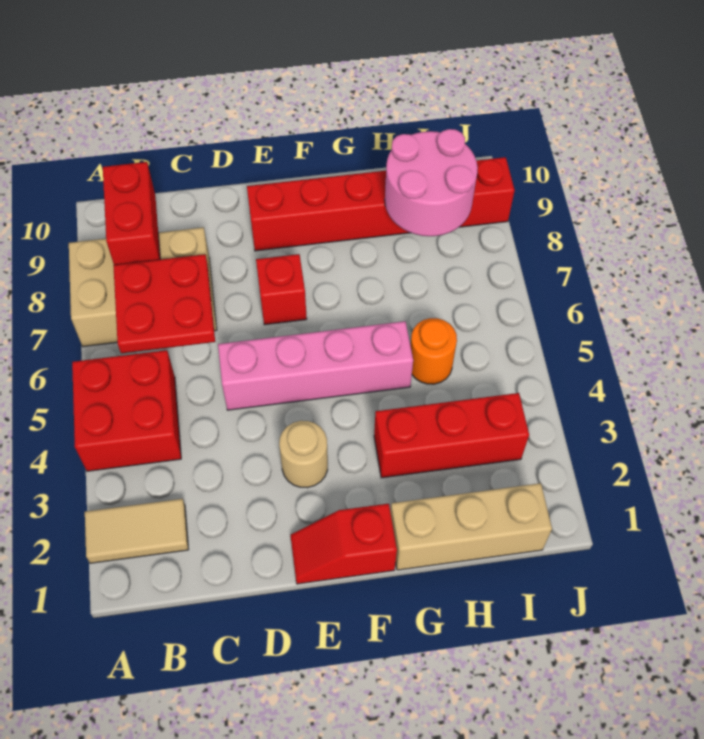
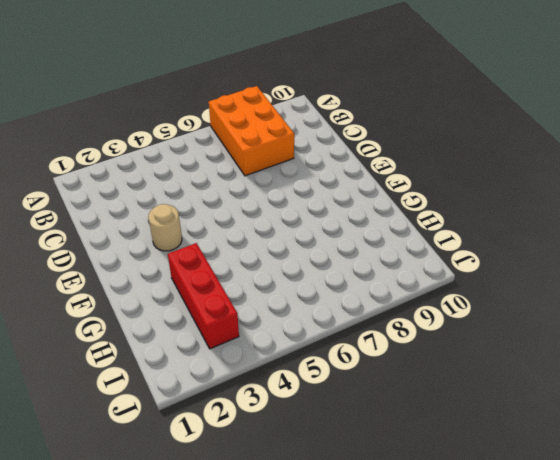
orange brick A7:C8 level 1 -> tan brick A7:C8 level 1
none -> tan tile A2:B2 level 1
none -> red brick A4:B5 level 1
none -> pink brick D5:G5 level 1

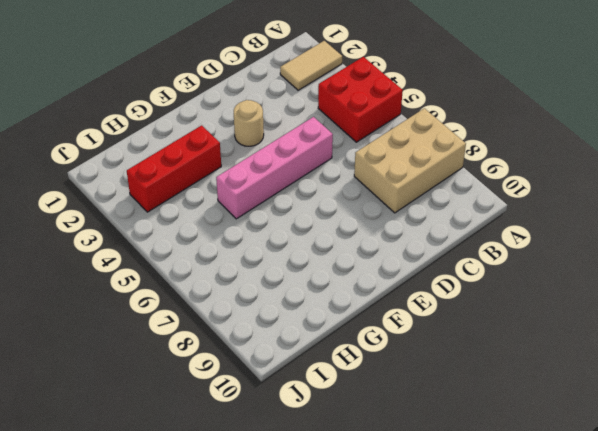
none -> red slope E1:F1 level 1 top F
none -> red brick E7 level 1
none -> red brick E9:J9 level 1

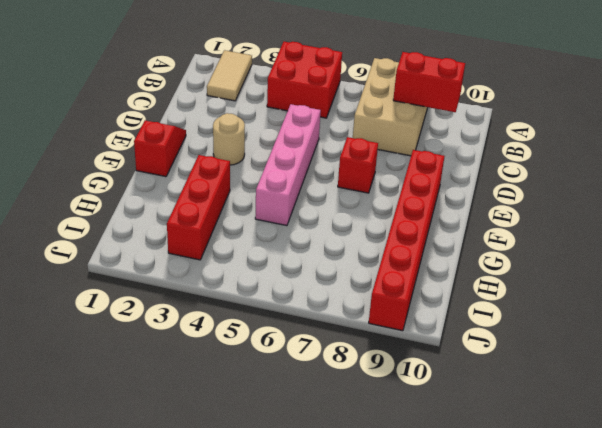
none -> tan brick G1:I1 level 1
none -> orange round brick H5 level 1
none -> red plate B6:C7 level 2

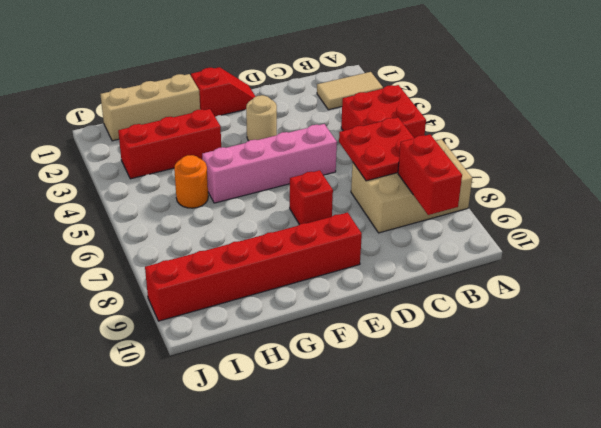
none -> pink round brick H8:I9 level 2

